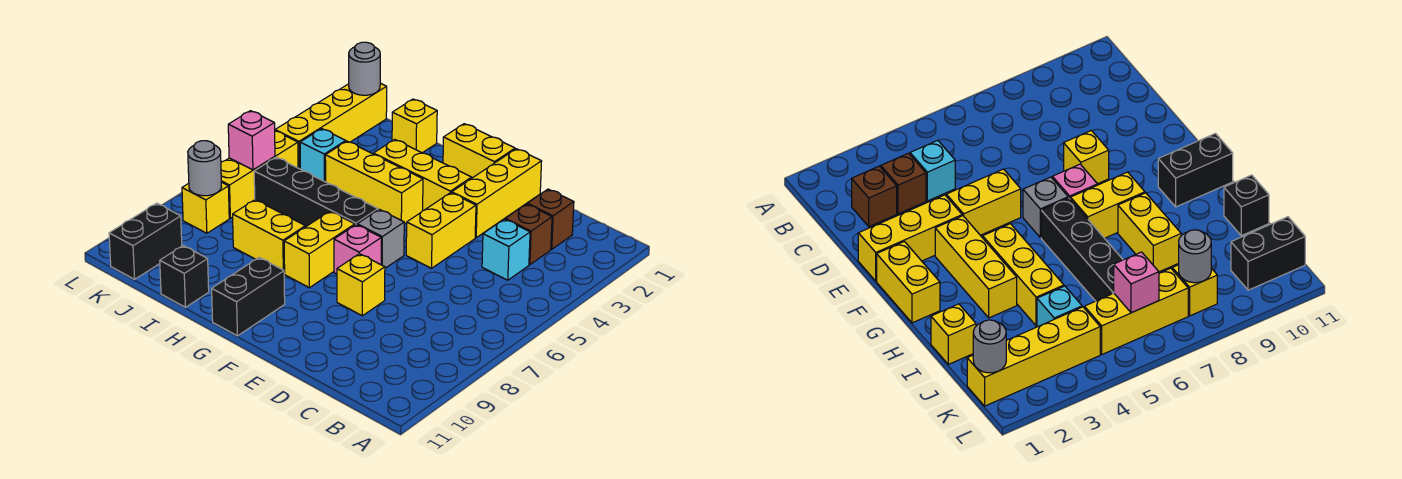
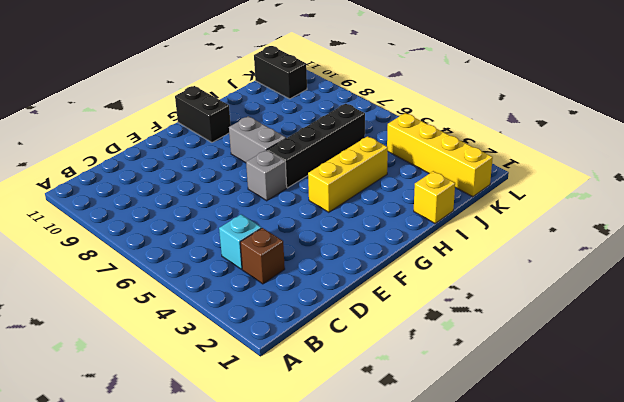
grey brick G7:G8 level 1 -> yellow brick G7:G8 level 1
none -> brown brick C2 level 1
none -> yellow brick E1:E3 level 1
none -> yellow brick E4:E5 level 1

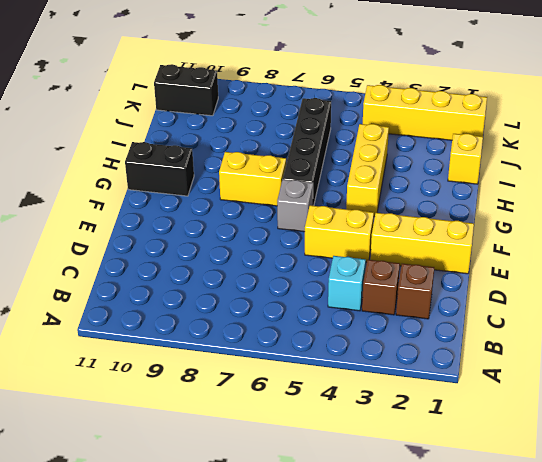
none -> yellow brick E8 level 1
none -> yellow brick F1:G1 level 1
none -> yellow brick F3:H3 level 1

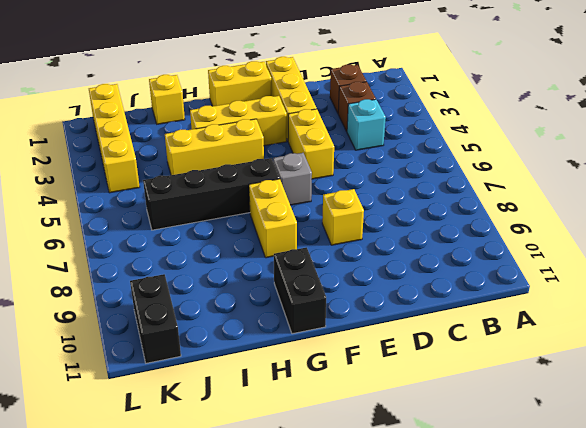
none -> pink brick F7 level 1
none -> yellow brick H8:I8 level 1
none -> black brick I11 level 1

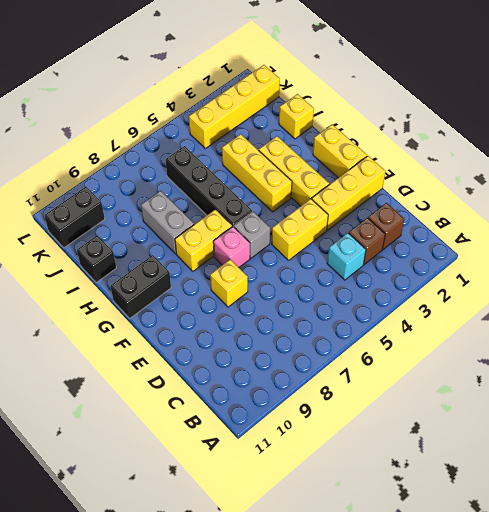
grey brick H8:I8 level 1 -> yellow brick H8:I8 level 1
none -> cyan brick J4 level 1
none -> yellow brick K5:K7 level 1
none -> yellow brick K8 level 1

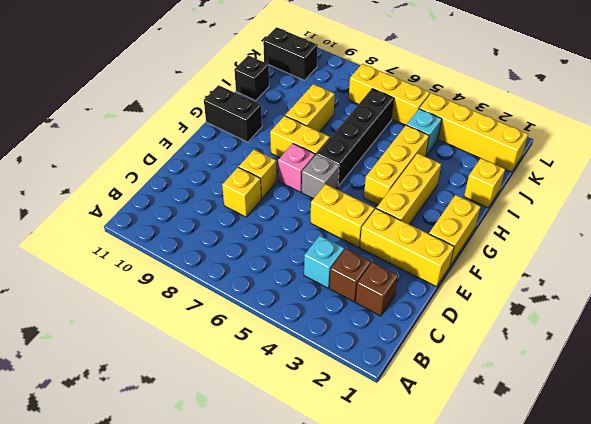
yellow brick D8 level 1 -> yellow brick K8 level 1
none -> grey round brick K1 level 2
none -> pink brick K6 level 2
none -> grey round brick K8 level 2

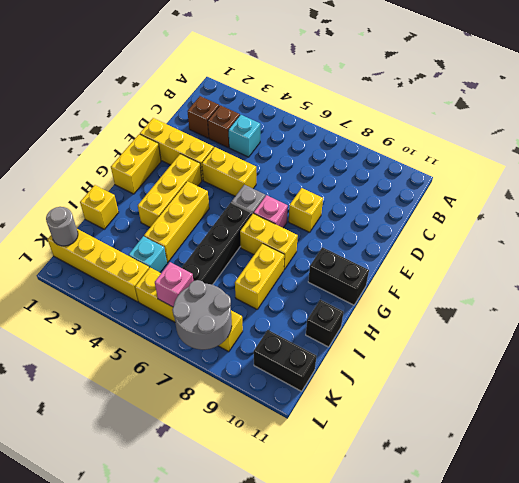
grey round brick K7:L8 level 2 -> grey round brick K8 level 2

